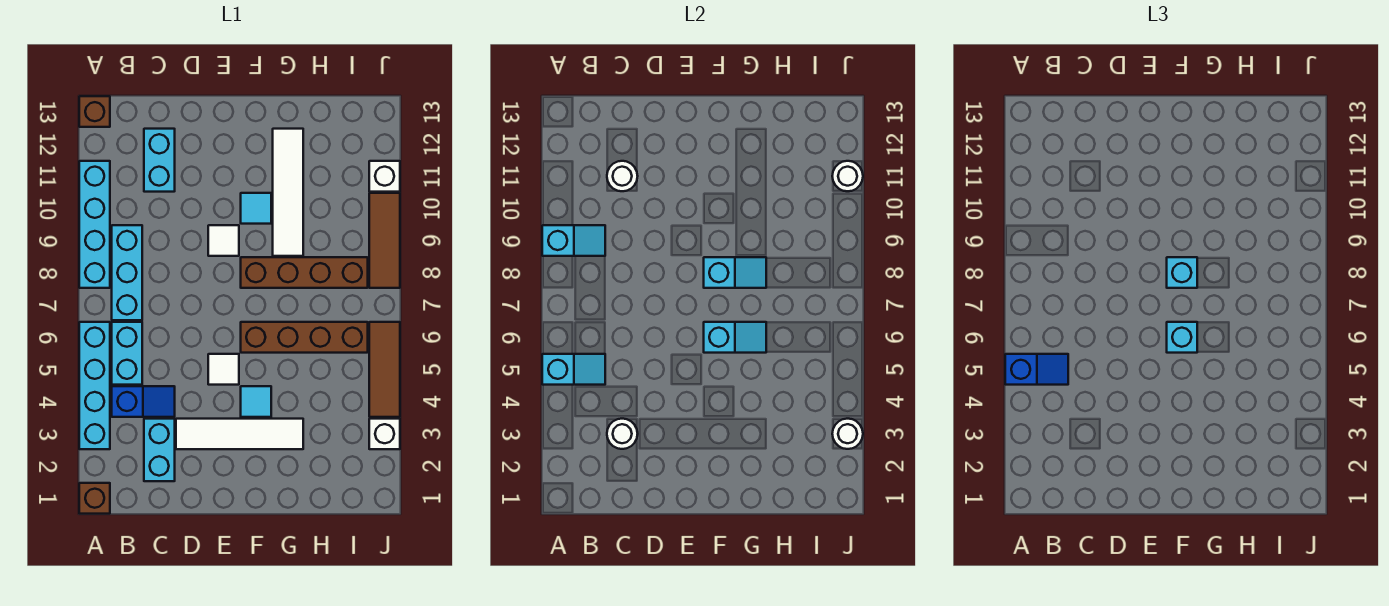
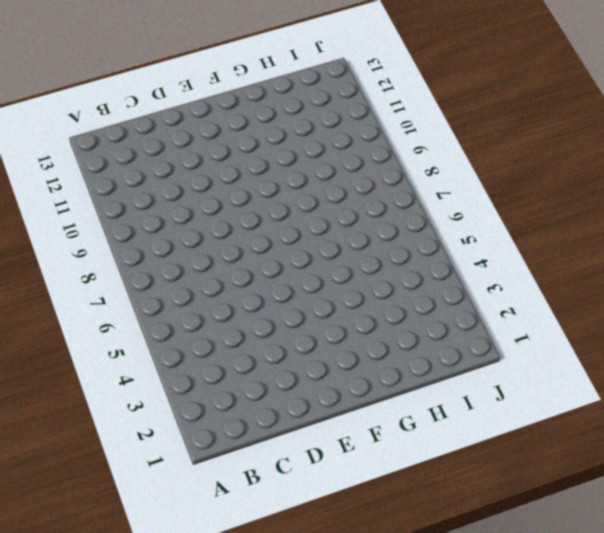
none -> brown brick A1 level 1
none -> cyan brick A3:A6 level 1
none -> cyan brick A8:A11 level 1
none -> brown brick A13 level 1

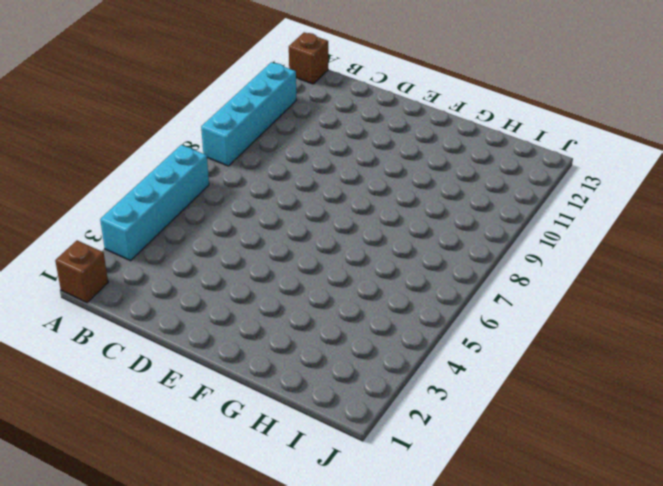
none -> blue slope B4:C4 level 1 top B
none -> cyan brick B5:B6 level 1
none -> cyan brick B7:B9 level 1
none -> cyan brick C2:C3 level 1

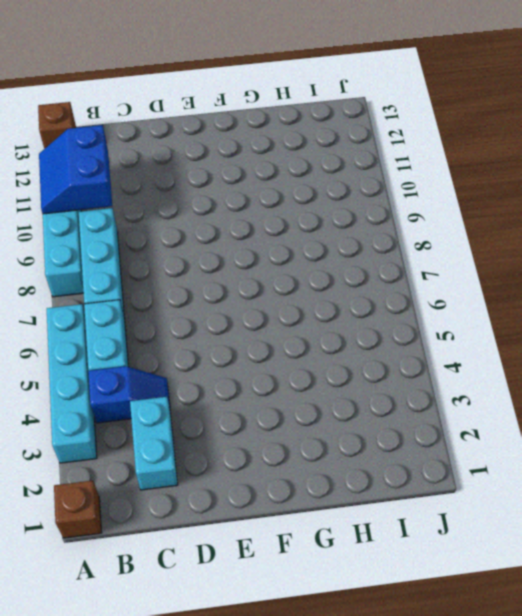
blue slope A10:B11 level 2 top B -> none
none -> cyan brick C11:C12 level 1
none -> white tile D3:G3 level 1
none -> white tile E5 level 1
none -> white tile E9 level 1

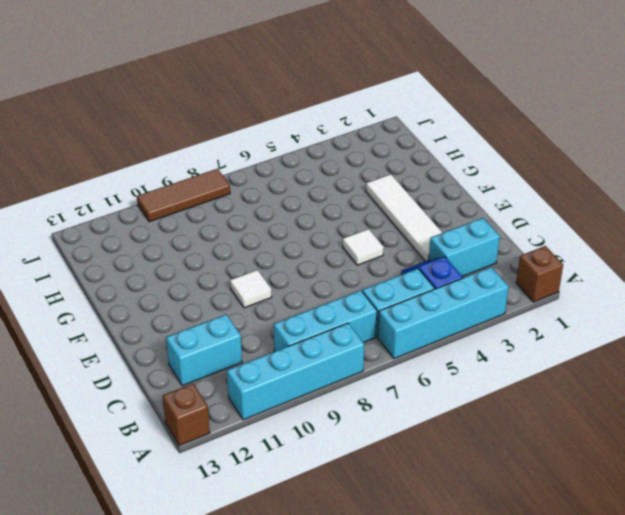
none -> cyan tile F4 level 1
none -> brown brick F6:I6 level 1
none -> brown brick F8:I8 level 1
none -> cyan tile F10 level 1

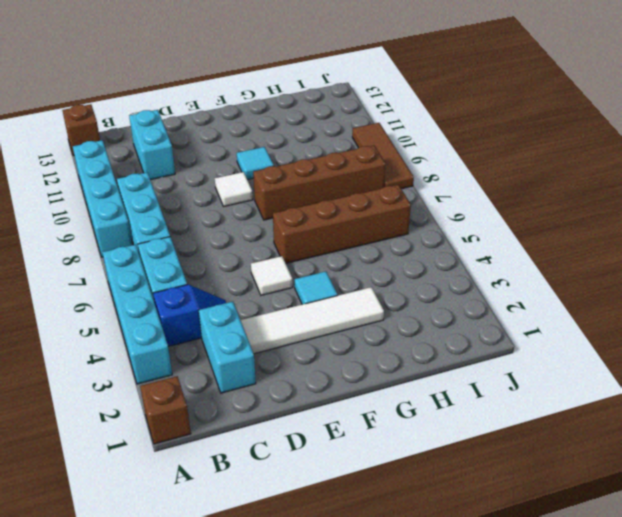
none -> white tile G9:G12 level 1
none -> white brick J3 level 1
none -> brown tile J4:J6 level 1
none -> white brick J11 level 1

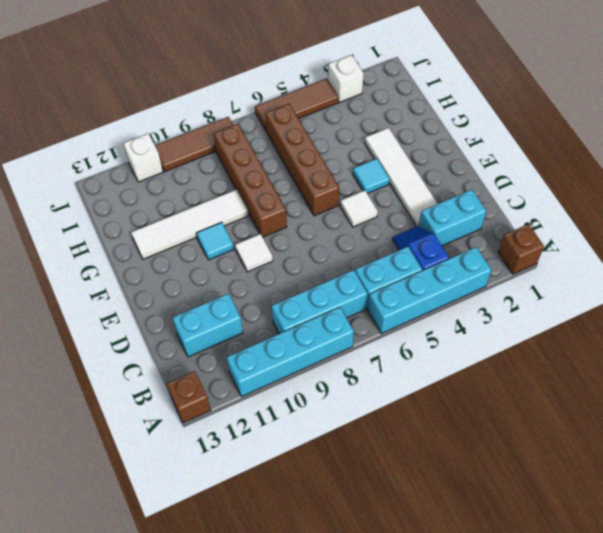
none -> cyan slope A5:B5 level 2 top A
none -> cyan slope A9:B9 level 2 top A
none -> white round brick C3 level 2
none -> white round brick C11 level 2

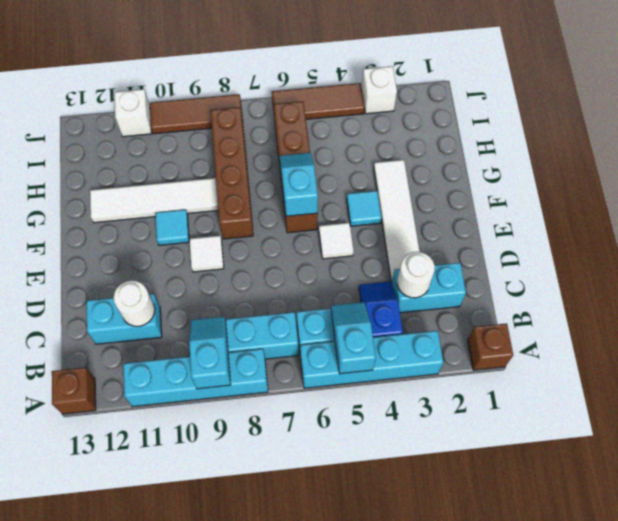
none -> cyan slope F8:G8 level 2 top F
none -> white round brick J3 level 2
none -> white round brick J11 level 2
none -> blue slope A5:B5 level 3 top A

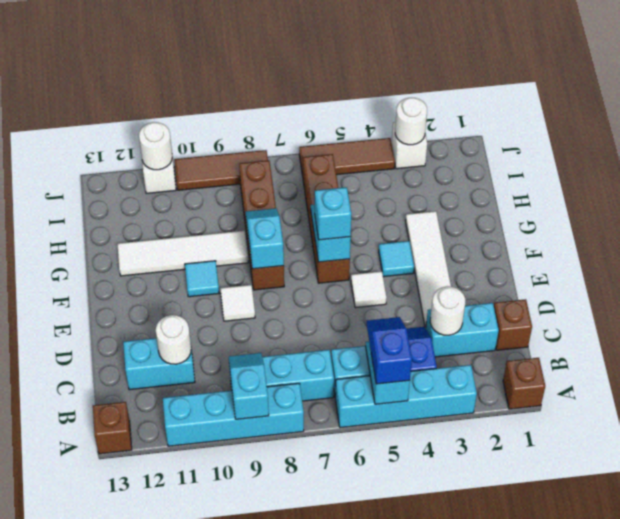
brown brick C1 level 1 -> none
none -> cyan brick F8 level 3

